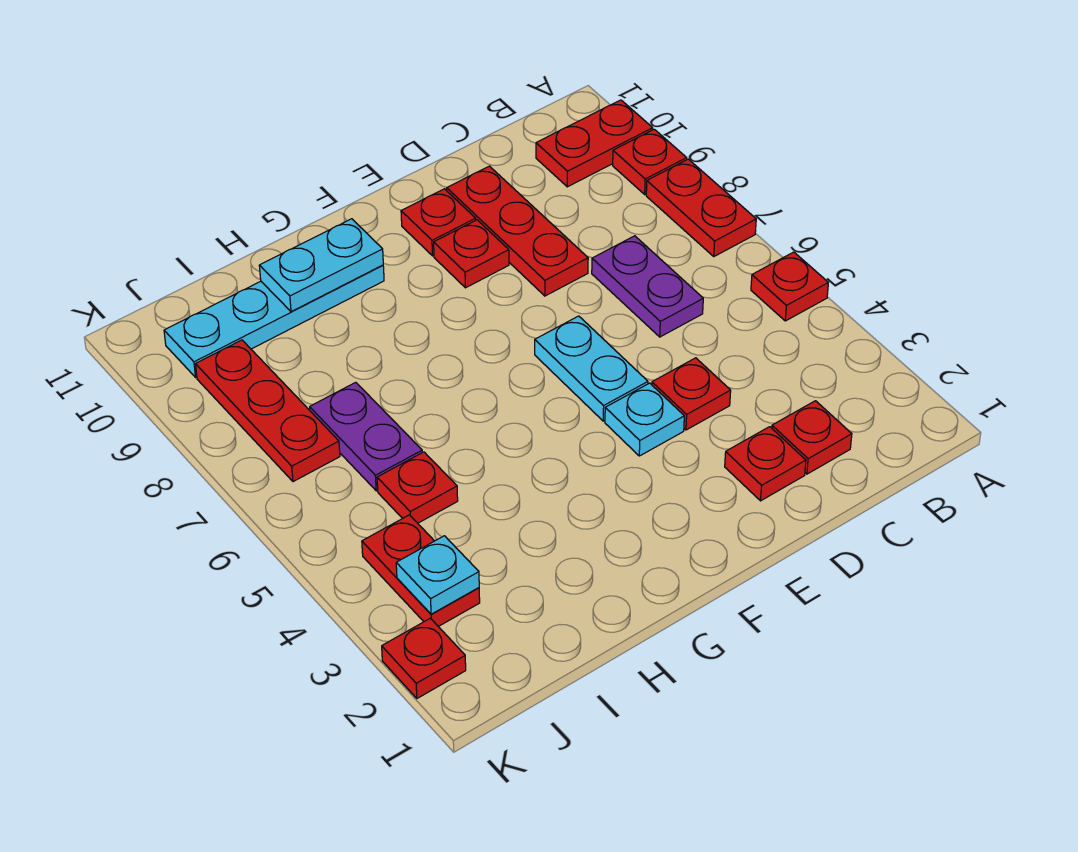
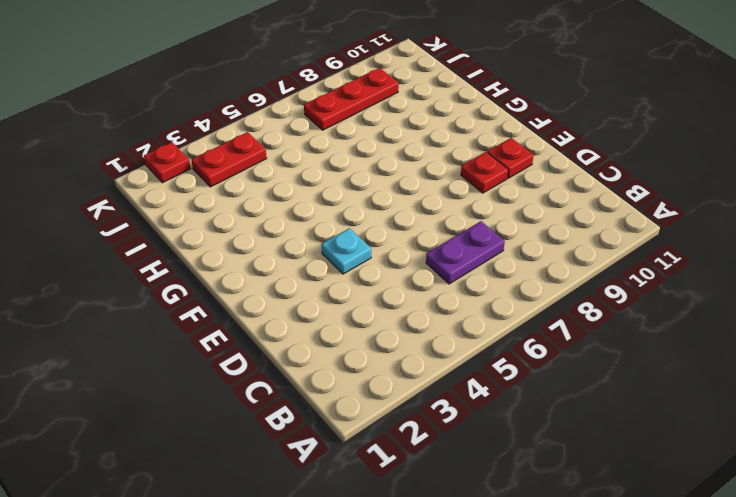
none -> red plate A5 level 1
none -> red plate A7:A8 level 1
none -> red plate A9 level 1

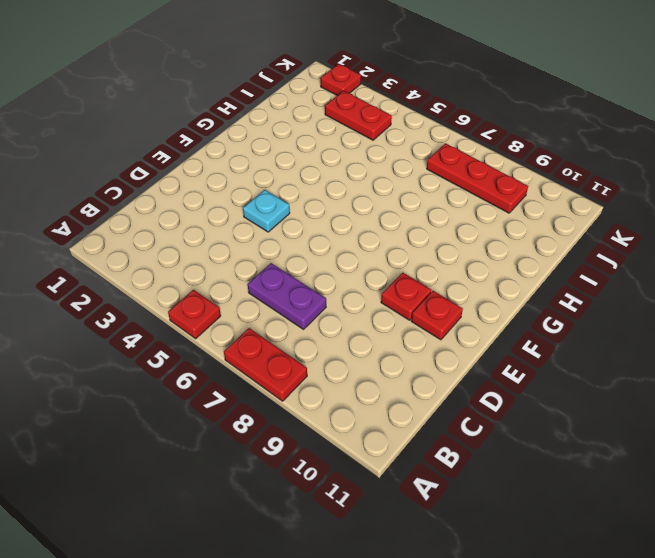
none -> red plate A9 level 1
none -> red plate A10:B10 level 1
none -> red plate C2 level 1

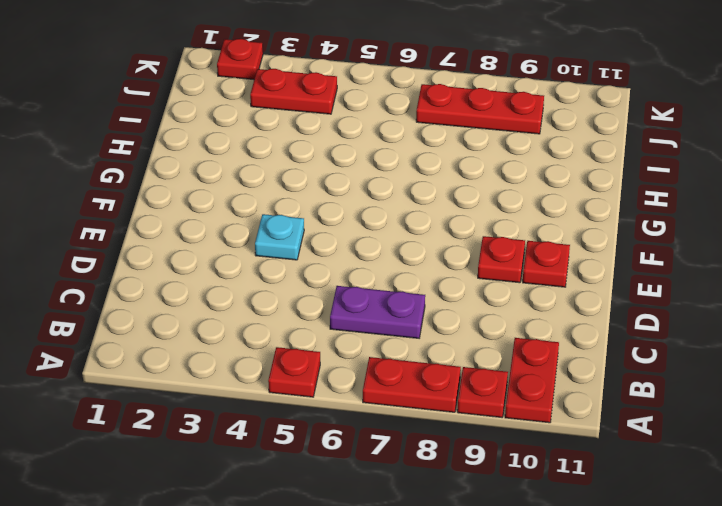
none -> red plate C2 level 1
none -> red plate D2 level 1
none -> red plate D4 level 1

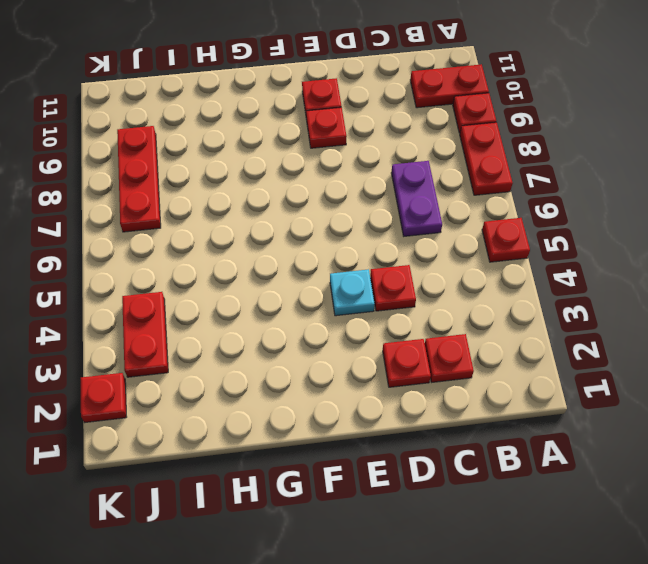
none -> red plate D8:D10 level 1
none -> cyan plate E5:E6 level 1
none -> cyan plate G10:J10 level 1

